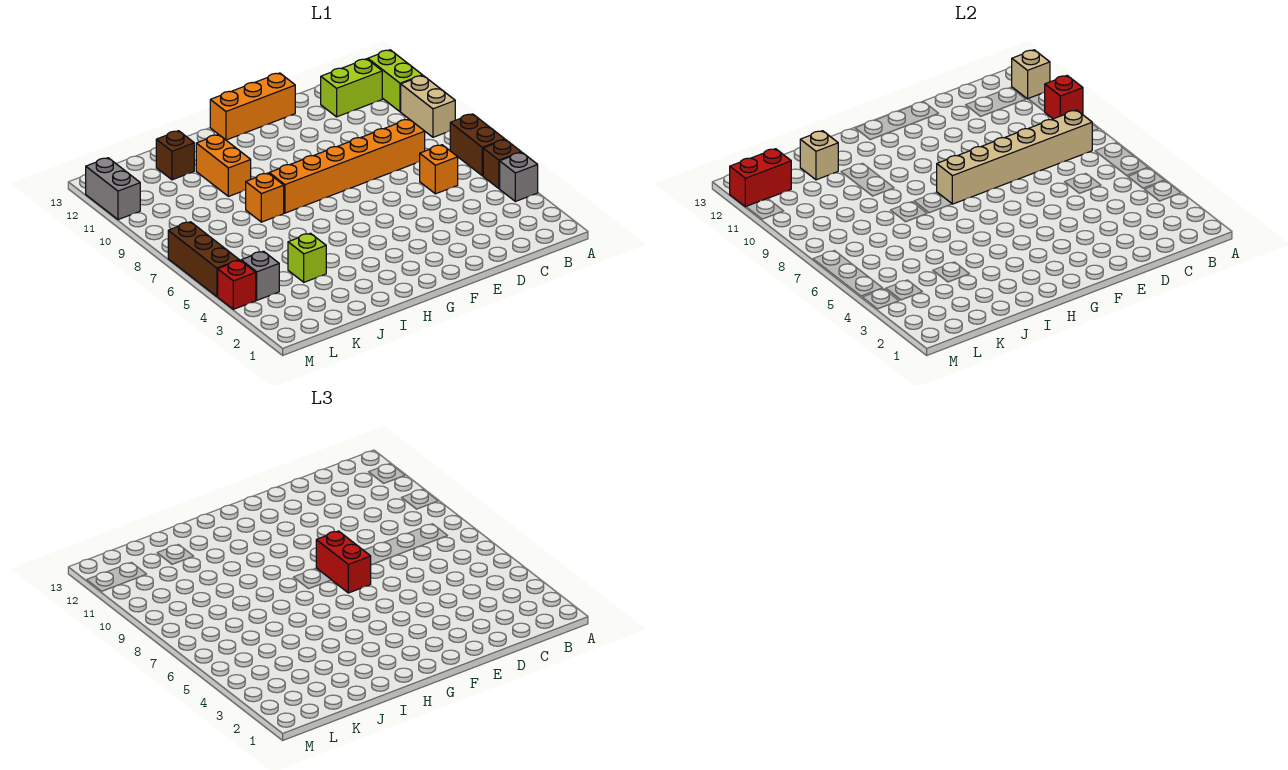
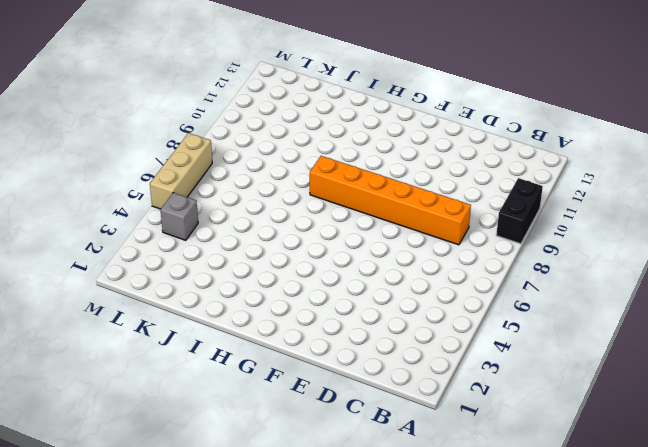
black brick A9:A10 level 1 -> tan brick A9:A10 level 1
tan brick M5:M7 level 1 -> brown brick M5:M7 level 1
none -> grey brick A4 level 1
none -> brown brick A5 level 1
none -> brown brick A6:A7 level 1

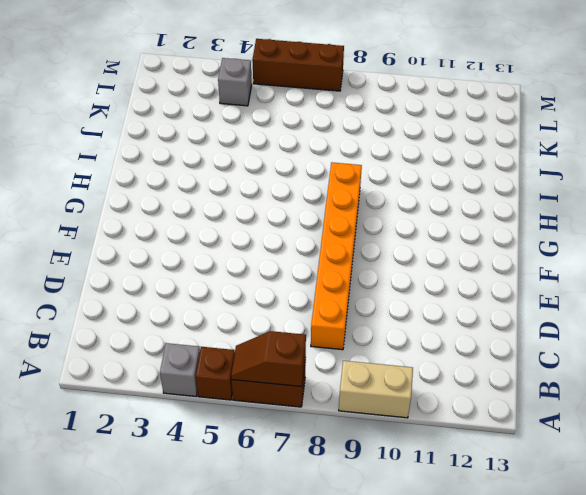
brown slope A6:A7 level 2 top 7 -> none
none -> lime brick A11:A12 level 1
none -> lime brick B12:C12 level 1
none -> orange brick C6 level 1

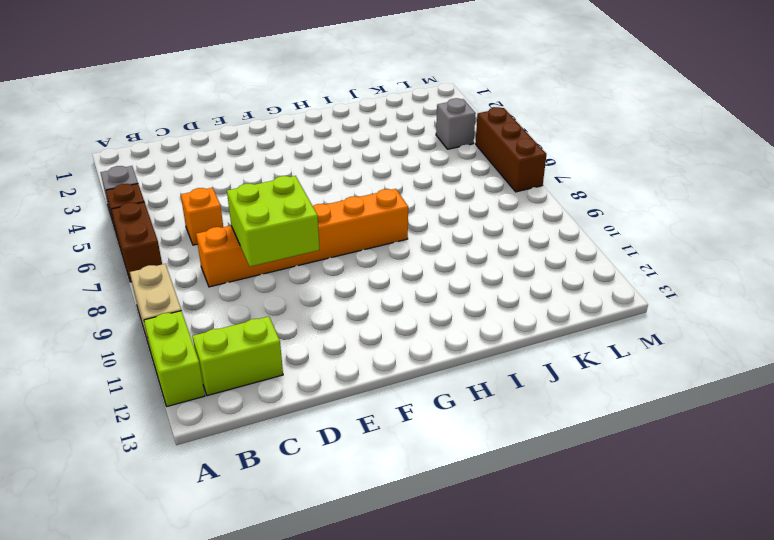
lime brick D8:E9 level 2 -> tan brick B8:G8 level 2
none -> orange brick E13:G13 level 1
none -> orange brick I8 level 1
none -> orange brick I10:I11 level 1

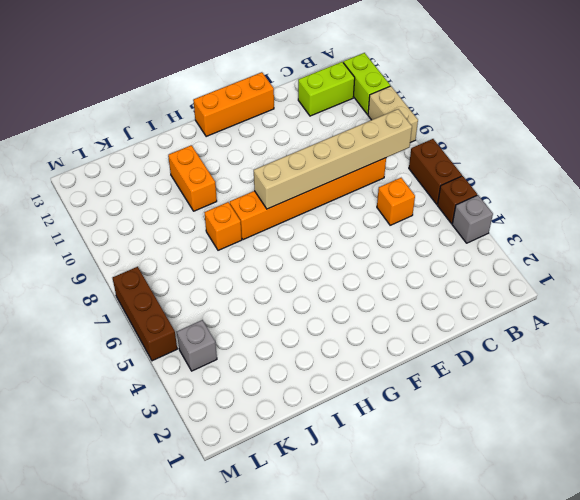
none -> lime brick J4 level 1
none -> brown brick J12 level 1
none -> red brick M4 level 1

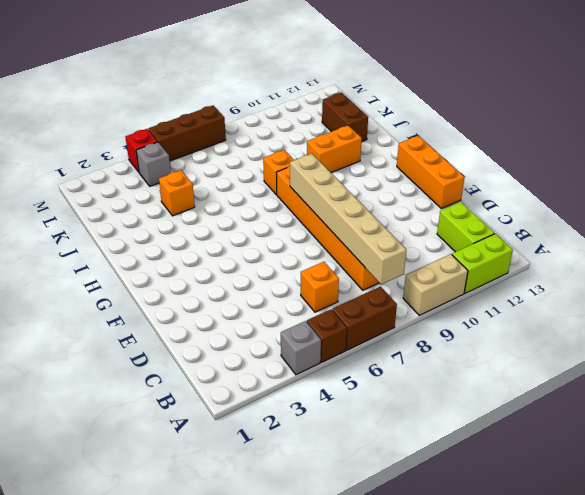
orange brick J4 level 1 -> lime brick J4 level 1
brown brick J12:K12 level 1 -> brown brick J12 level 1
none -> grey brick M11:M12 level 1
none -> red brick A10 level 2
none -> tan brick A12 level 2

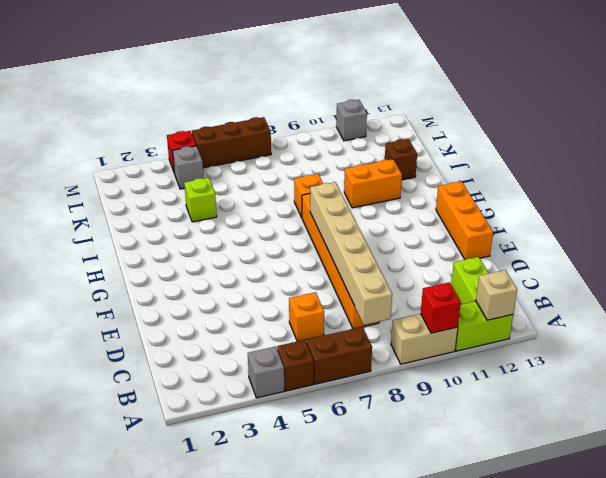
grey brick M11 level 1 -> grey brick M11:M12 level 1
none -> tan brick J12 level 2
none -> red brick L12:M12 level 2
none -> red brick F7:F8 level 3

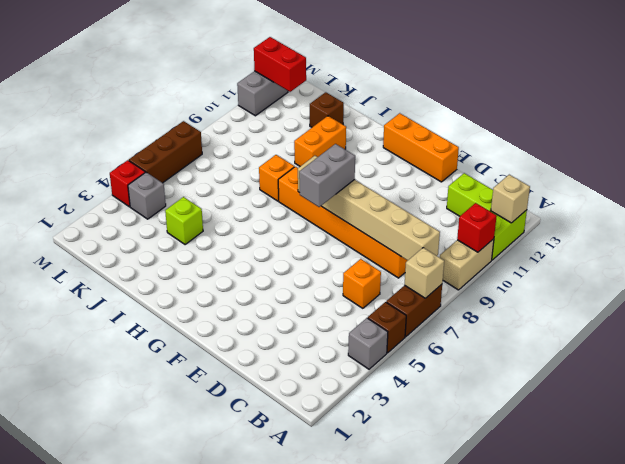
tan brick A7 level 2 -> tan brick J12 level 2
grey brick F7:F8 level 3 -> red brick F7:F8 level 3

